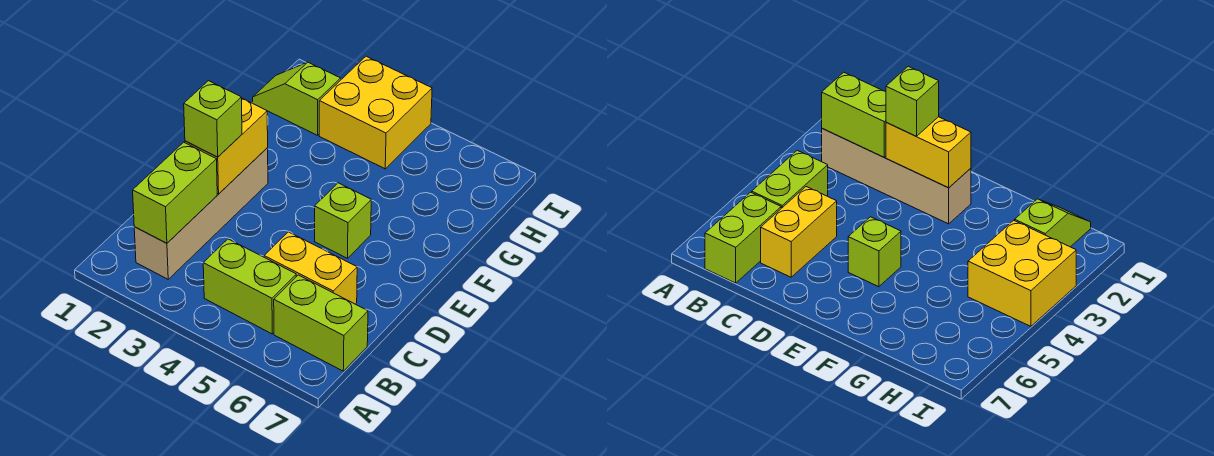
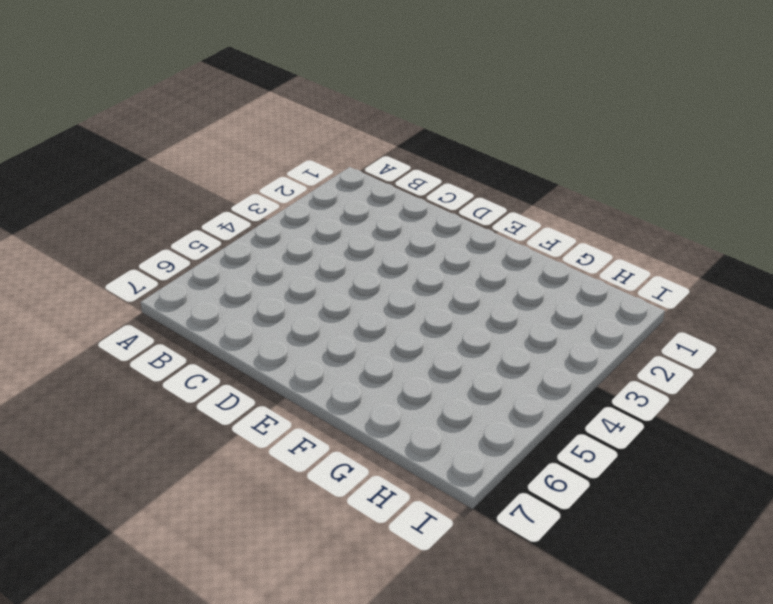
none -> tan brick B2:E2 level 1
none -> lime brick B4:B5 level 1

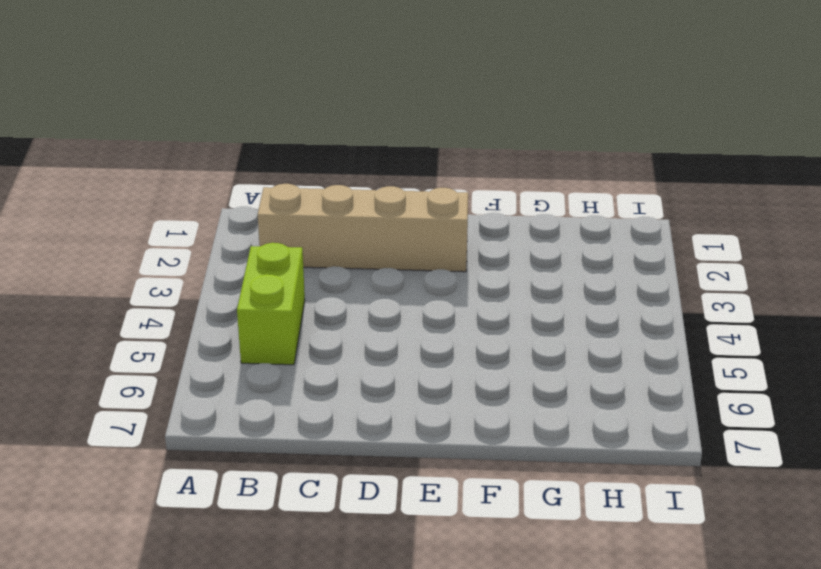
none -> lime brick B6:B7 level 1
none -> yellow brick C5:C6 level 1

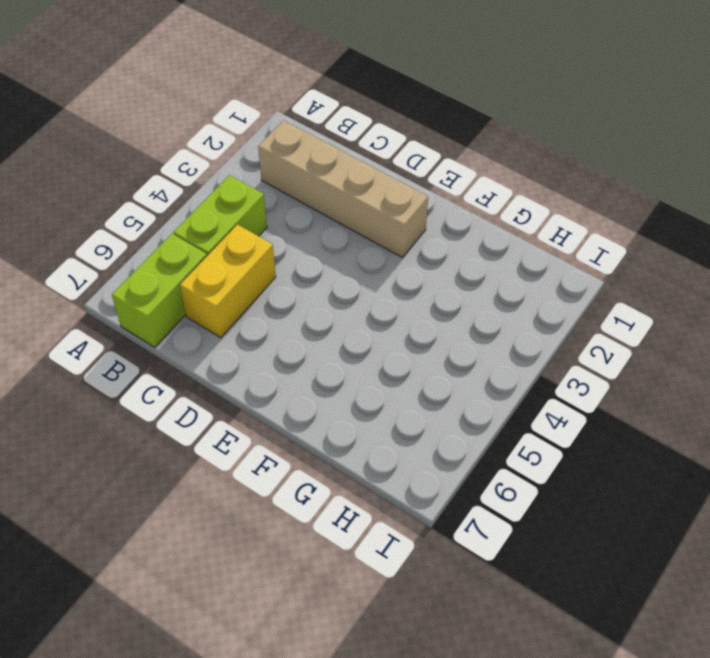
none -> lime brick E5 level 1
none -> lime slope H1:H2 level 1 top 2

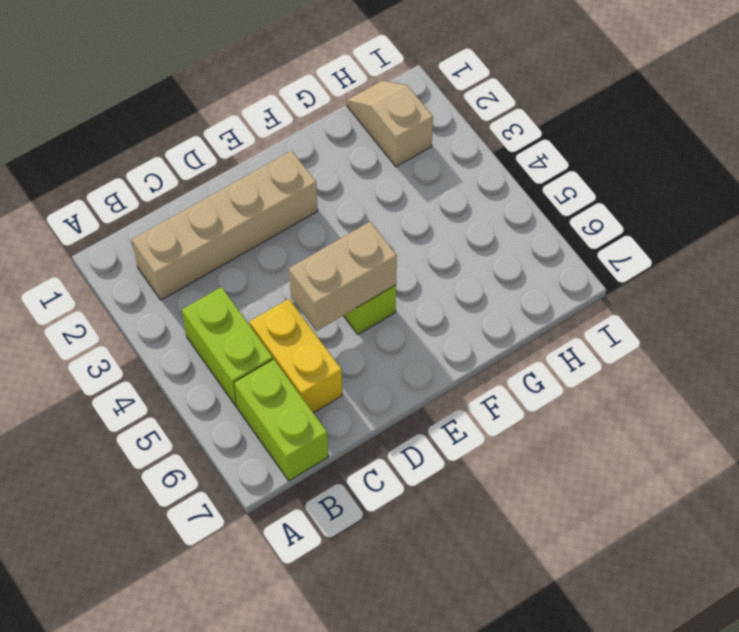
tan brick D5:E5 level 2 -> none
tan slope H1:H2 level 1 top 2 -> lime slope H1:H2 level 1 top 2
none -> yellow brick H3:I4 level 1
none -> lime brick B2:C2 level 2

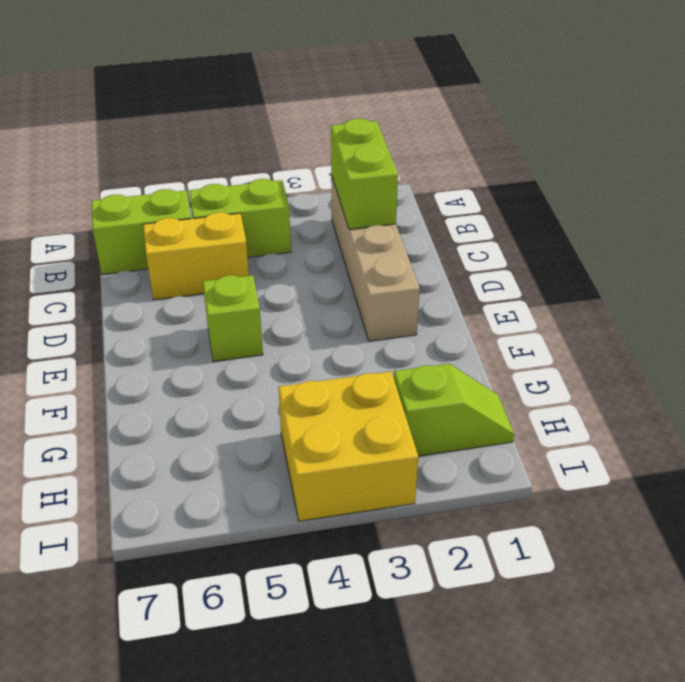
none -> yellow brick D2:E2 level 2
none -> lime brick D2 level 3

